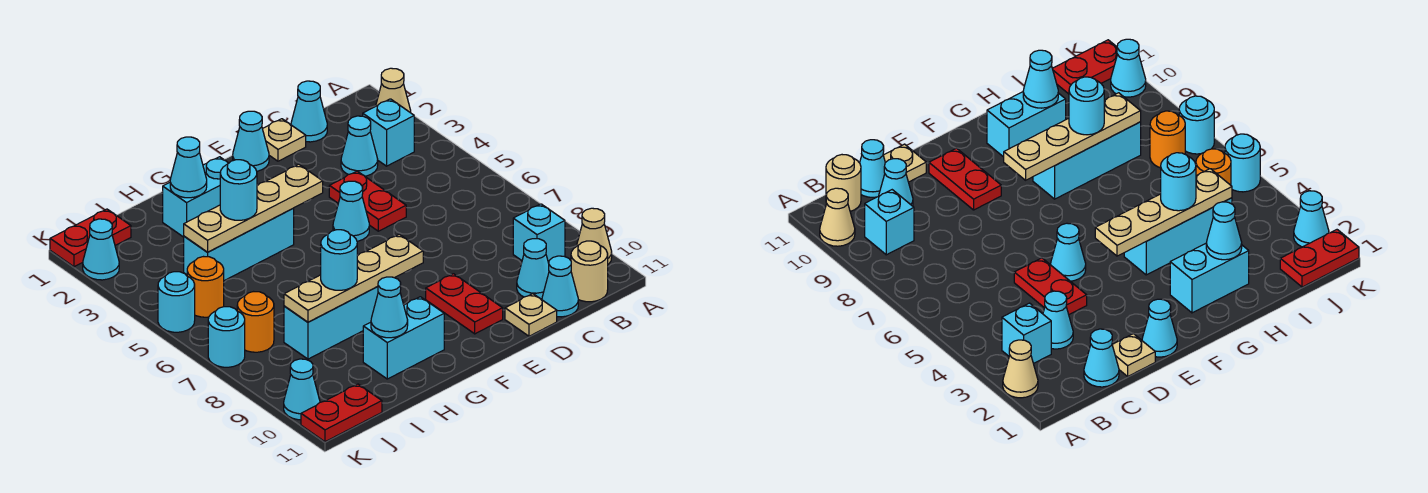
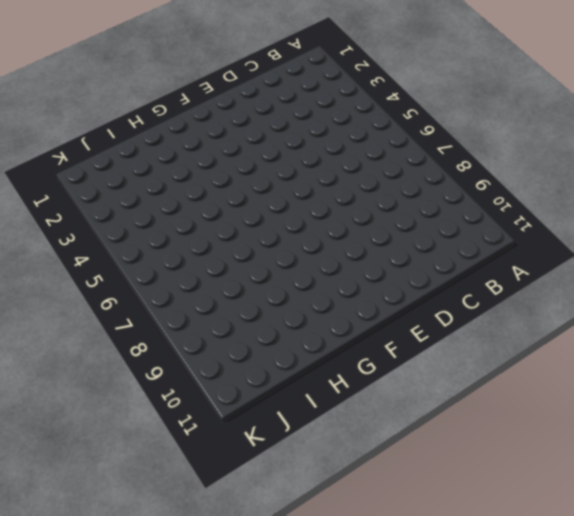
none -> tan cone A2 level 1
none -> tan cone A10 level 1
none -> cyan brick B3 level 1
none -> cyan brick B9 level 1

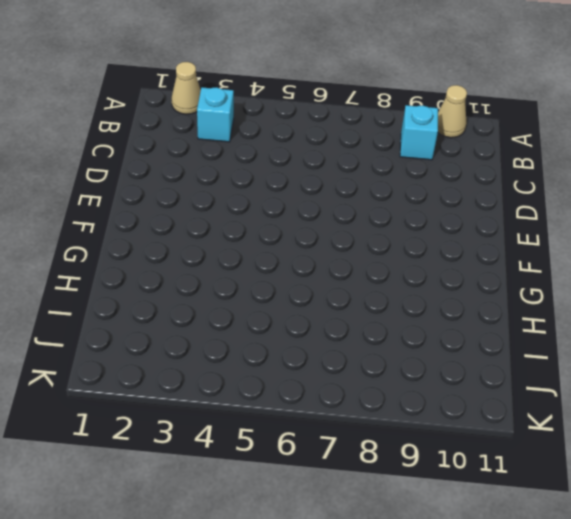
none -> tan round brick B11 level 1
none -> cyan cone C1 level 1
none -> cyan cone C3 level 1
none -> cyan cone C10 level 1

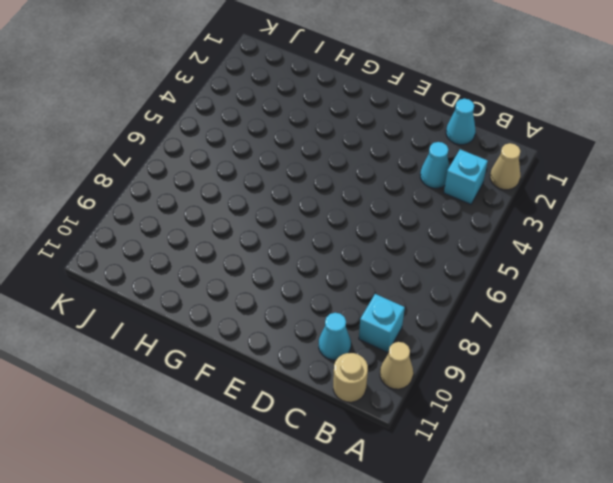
none -> cyan cone C11 level 1
none -> tan plate D1 level 1
none -> red plate D4:D5 level 1
none -> tan plate D11 level 1

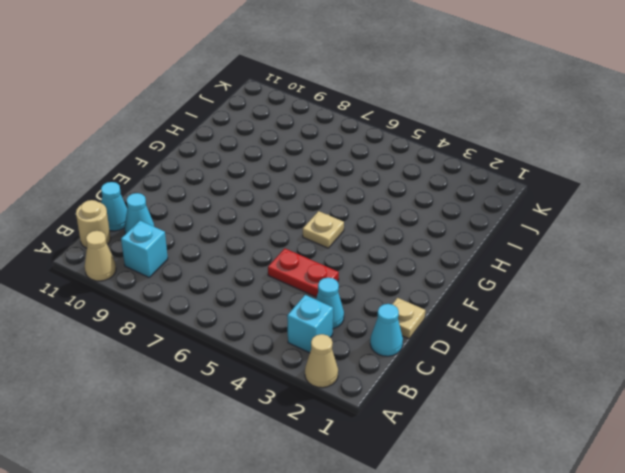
tan plate F5 level 1 -> tan plate D11 level 1
none -> cyan cone E1 level 1
none -> cyan cone E5 level 1
none -> red plate E9:E10 level 1
none -> cyan brick G2:H2 level 1

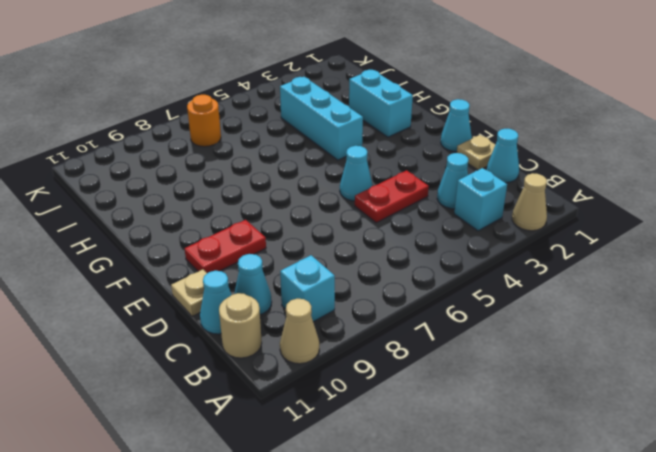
none -> cyan brick G8:I8 level 1
none -> cyan brick G10:H10 level 1
none -> red plate J1:K1 level 1
none -> orange round brick J5 level 1

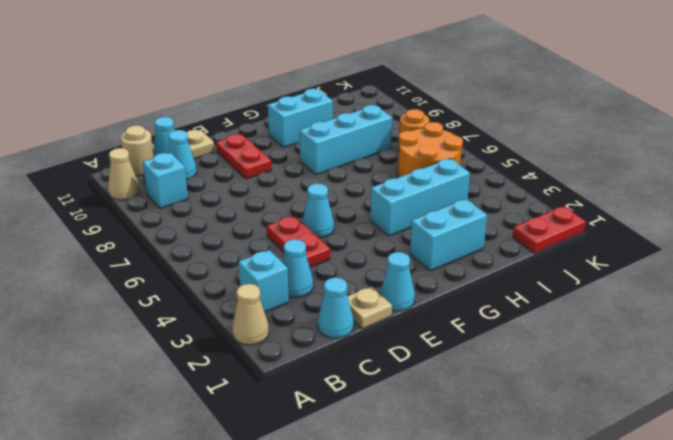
orange round brick I5:J6 level 1 -> orange round brick J5 level 1
none -> red plate J11:K11 level 1
none -> cyan cone K2 level 1
none -> cyan round brick K5 level 1
none -> cyan round brick K7 level 1

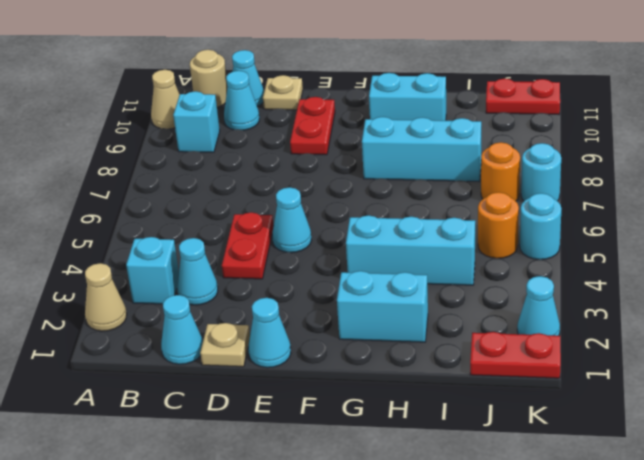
none -> cyan cone K10 level 1
none -> tan plate F4:I4 level 2
none -> tan plate F8:I8 level 2
none -> cyan cone H2 level 2

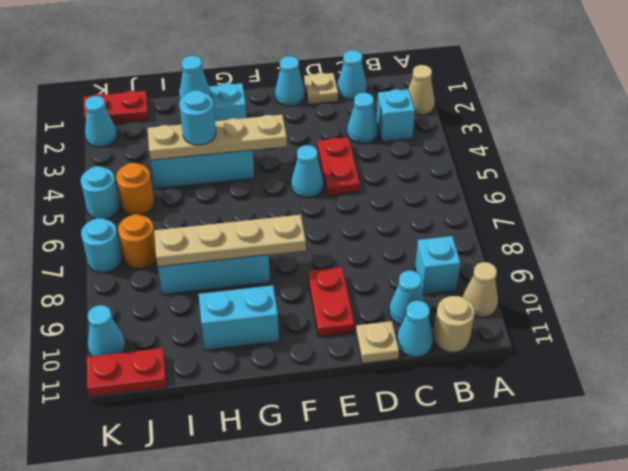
none -> cyan cone H10 level 2
none -> cyan round brick H8 level 3

